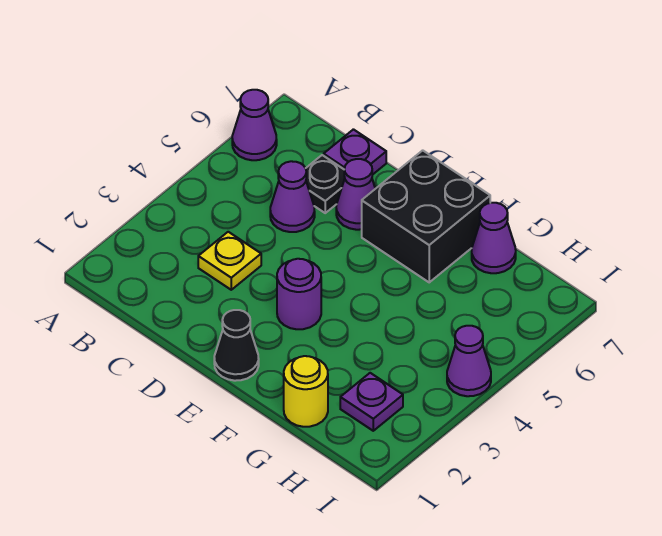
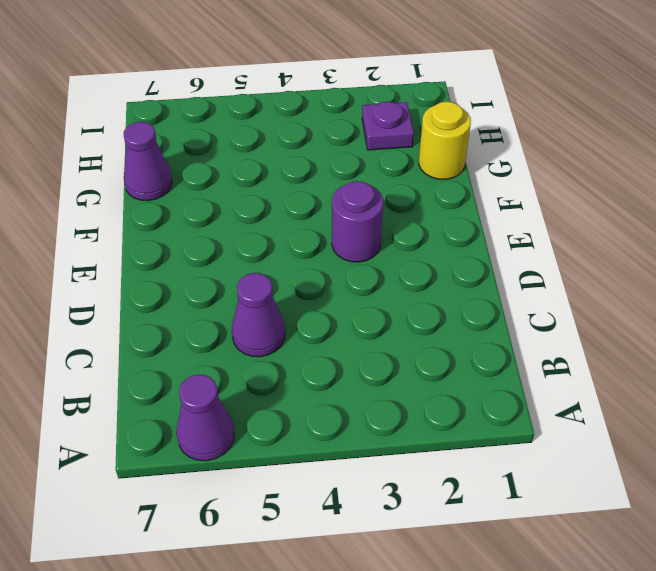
none -> yellow plate C3 level 1
none -> black plate C6 level 1
none -> purple plate C7 level 1

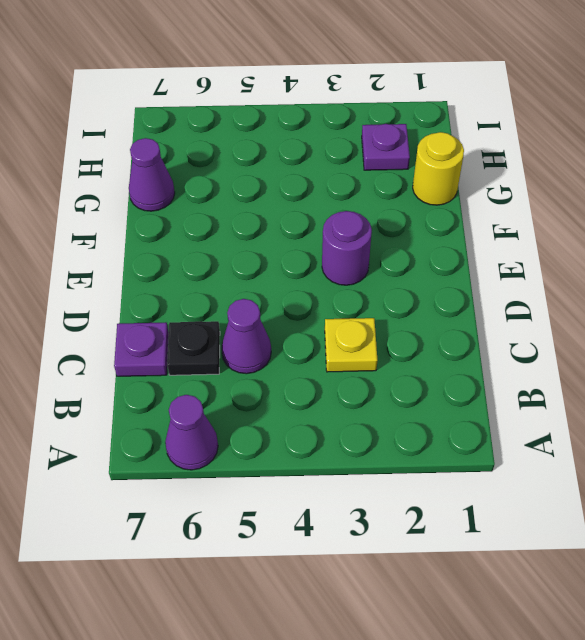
none -> purple cone D6 level 1
none -> black cone E1 level 1
none -> black brick E6:F7 level 1

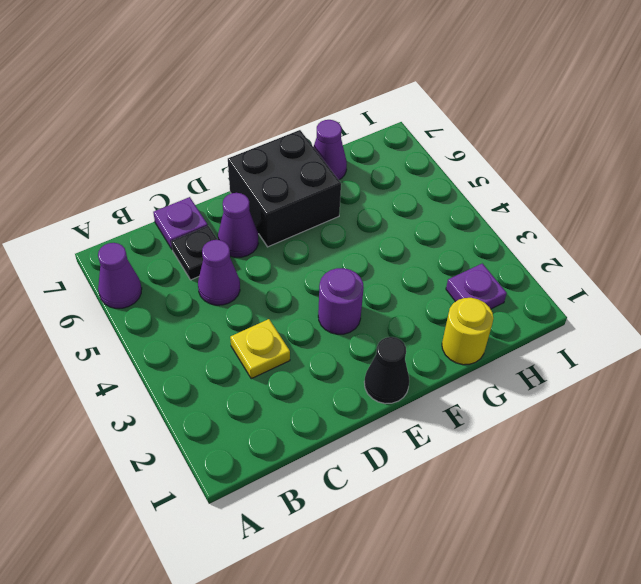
none -> purple cone I4 level 1

